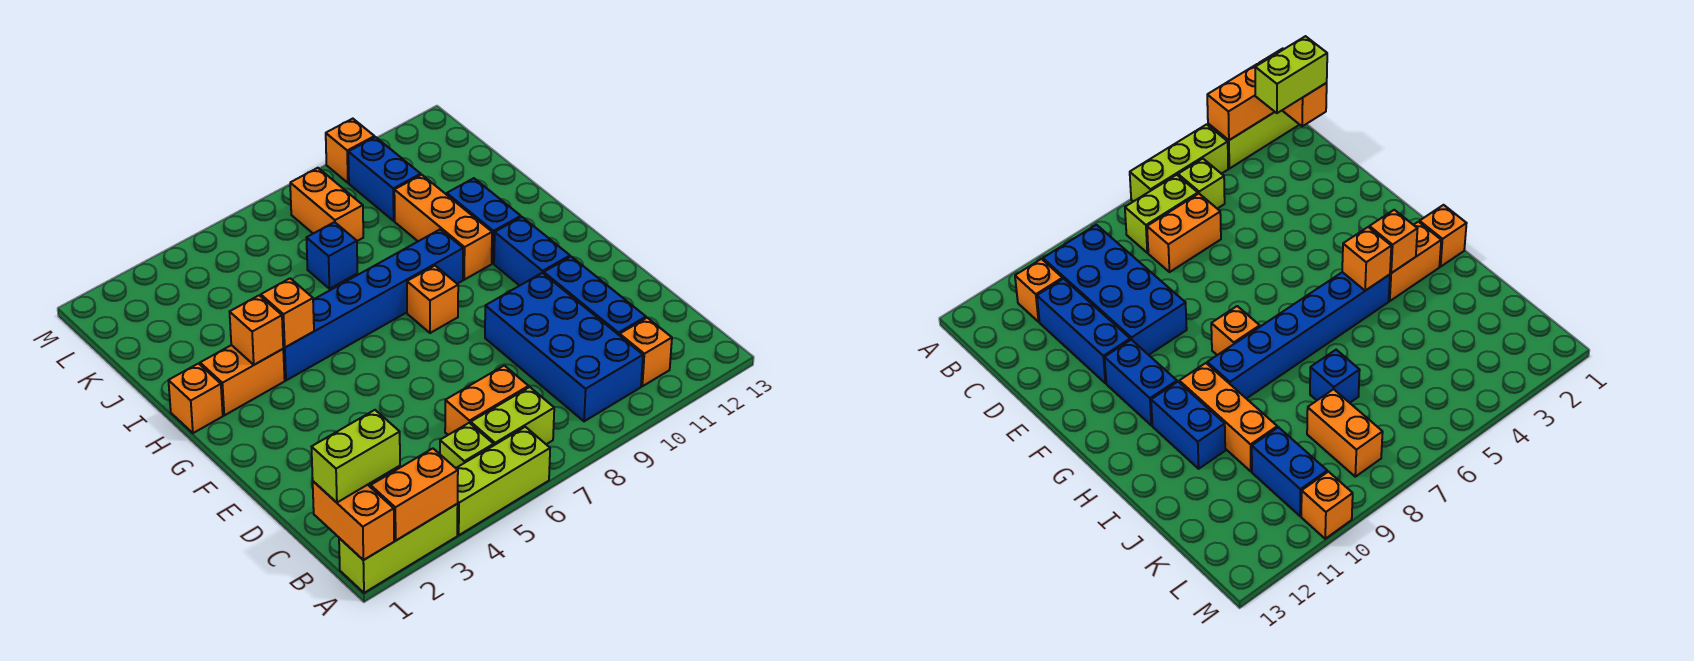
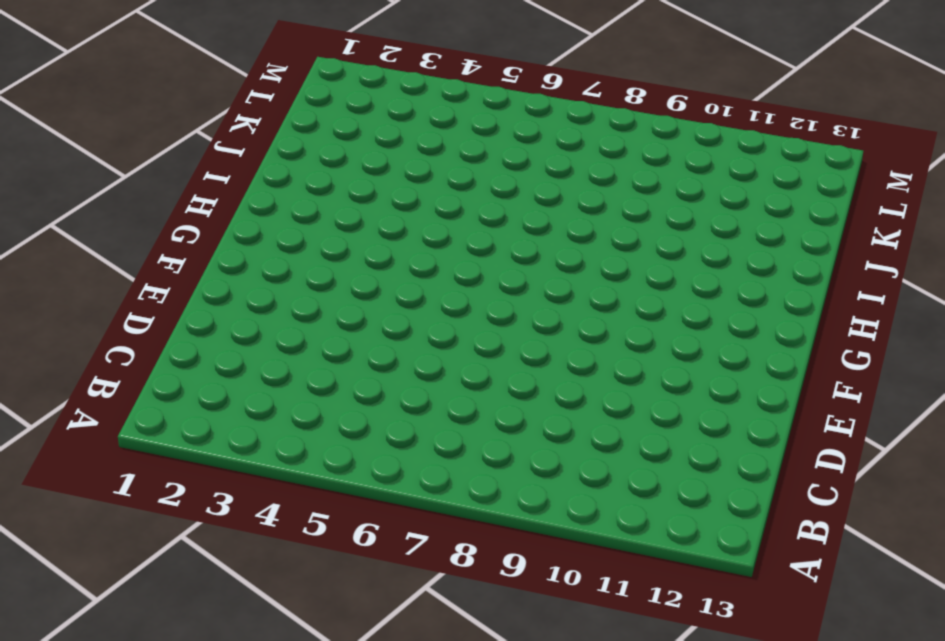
none -> lime brick A1:A3 level 1
none -> lime brick A4:A6 level 1
none -> lime brick B5 level 1

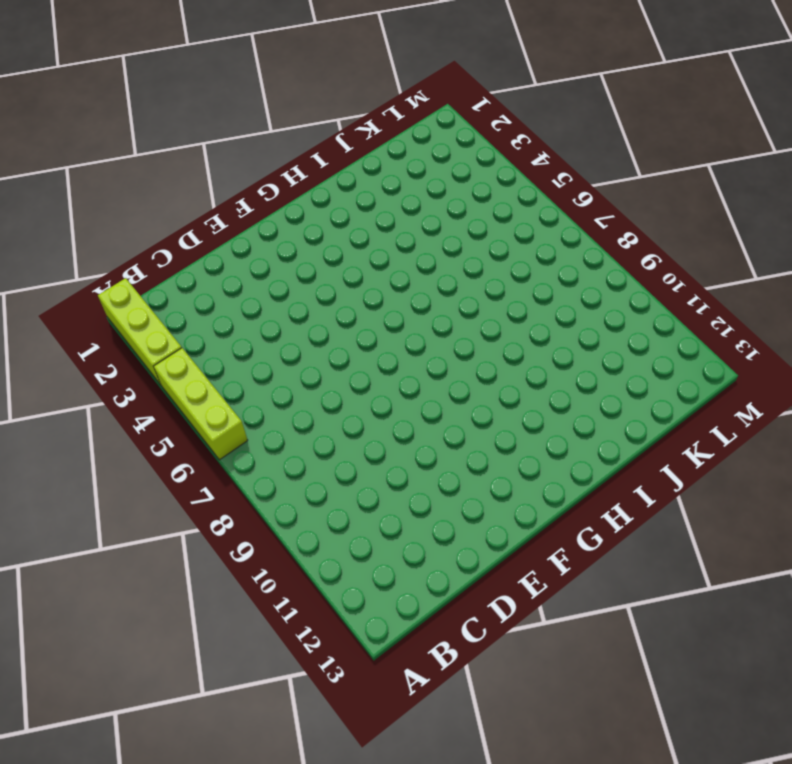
none -> lime brick B5 level 1
none -> lime brick B6:B7 level 1
none -> blue brick B9:E10 level 1

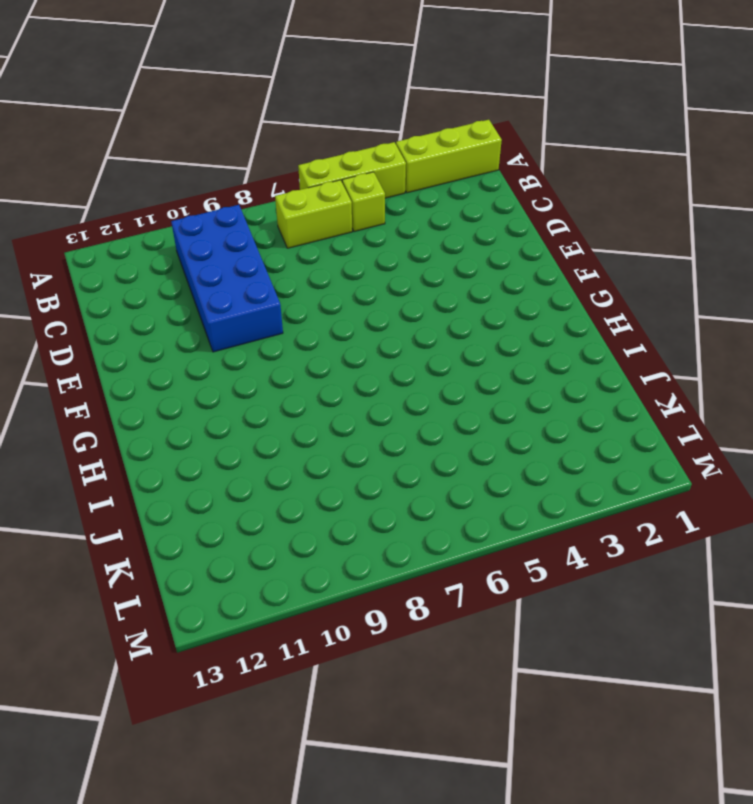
none -> orange brick B11 level 1
none -> orange brick C6:C7 level 1
none -> blue brick C11:E11 level 1

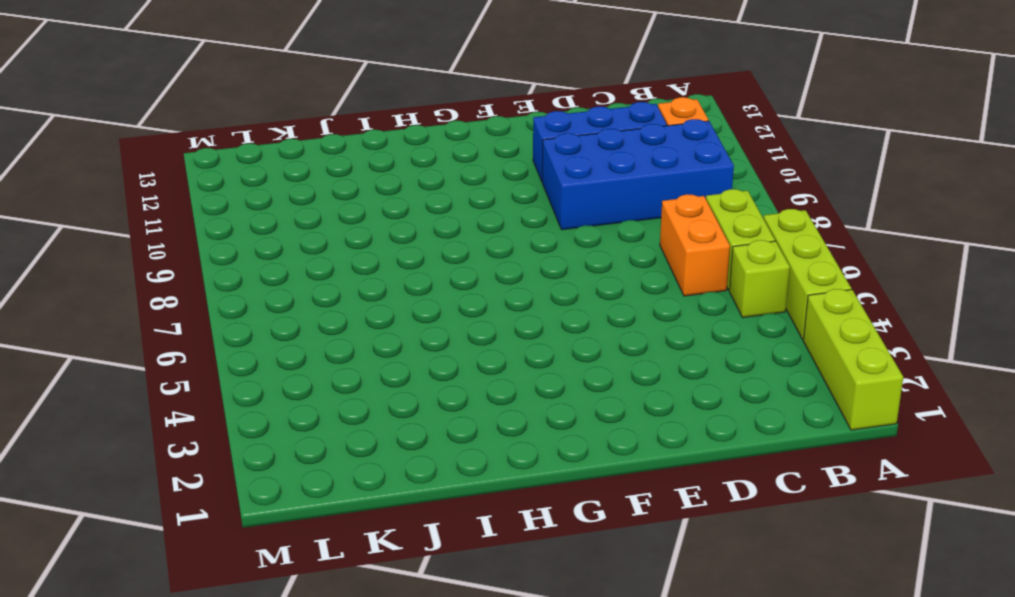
none -> blue brick F11:G11 level 1
none -> orange brick G8 level 1
none -> orange brick H1 level 1

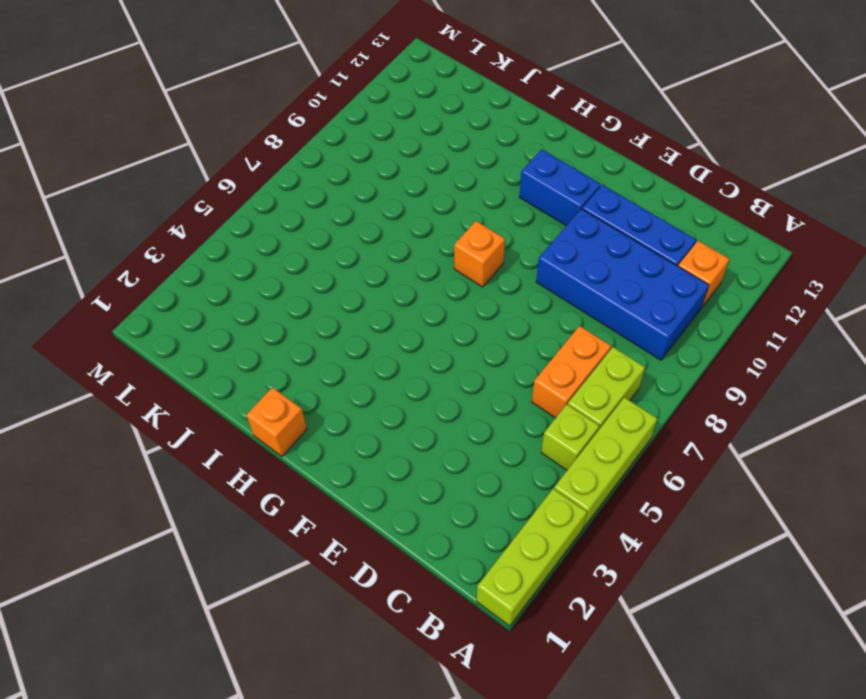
none -> orange brick H2:H3 level 1
none -> blue brick H4:H9 level 1
none -> orange brick H10:J10 level 1

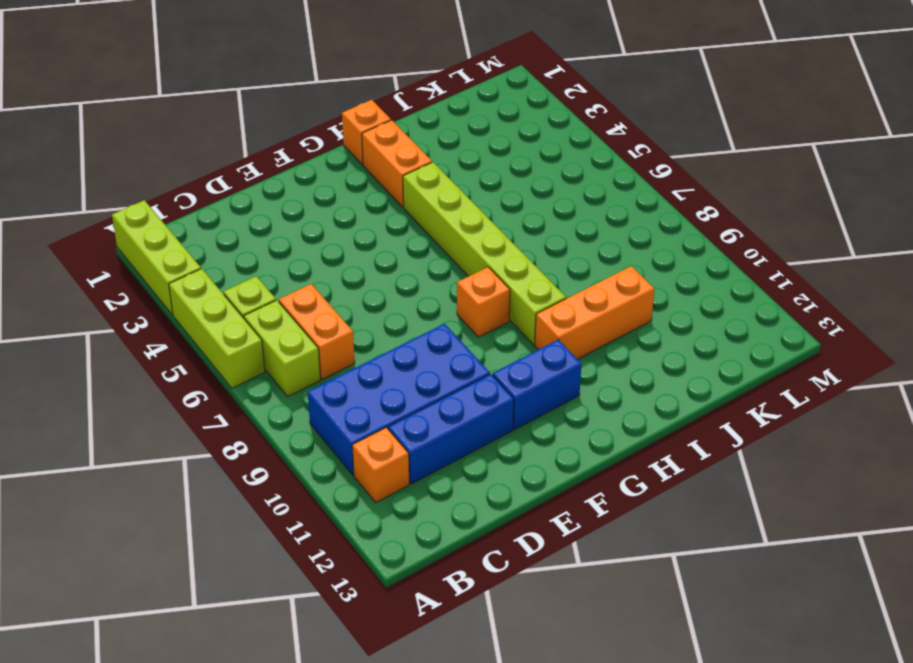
lime brick H4:H9 level 1 -> blue brick H4:H9 level 1
none -> blue brick H11:I11 level 1
none -> blue brick J7 level 1
none -> orange brick K8:L8 level 1

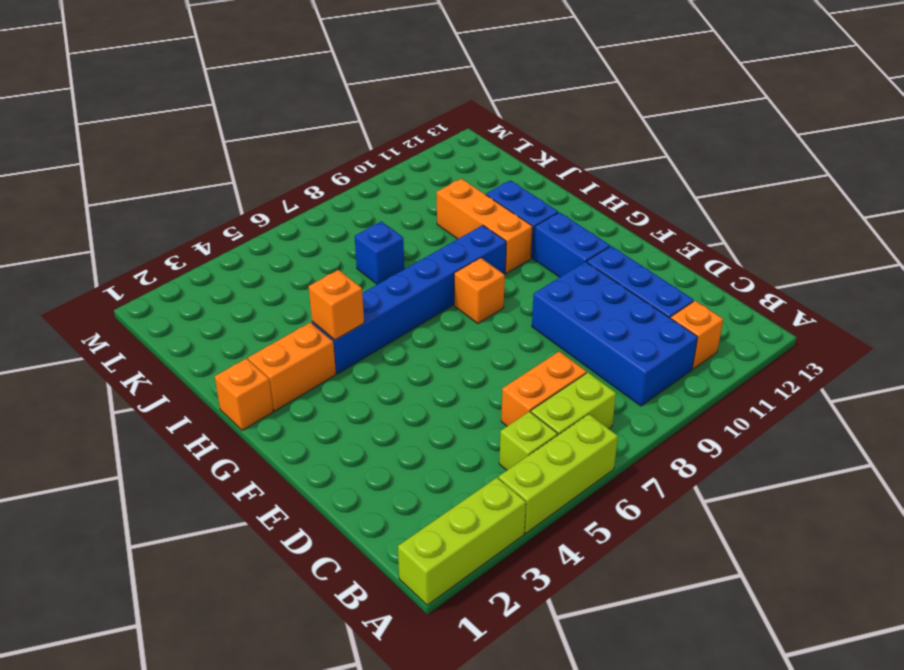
none -> orange brick K8:L8 level 1
none -> blue brick K10:L10 level 1
none -> orange brick M10 level 1

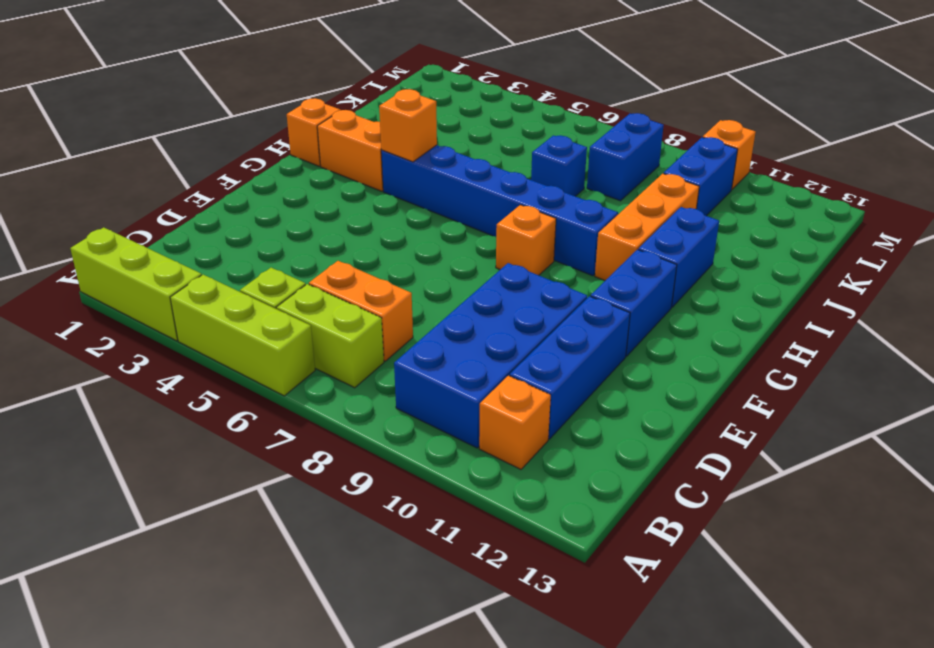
blue brick K8:L8 level 1 -> orange brick K8:L8 level 1
none -> orange brick A1:B1 level 2
none -> orange brick A2:A3 level 2
none -> orange brick H3 level 2

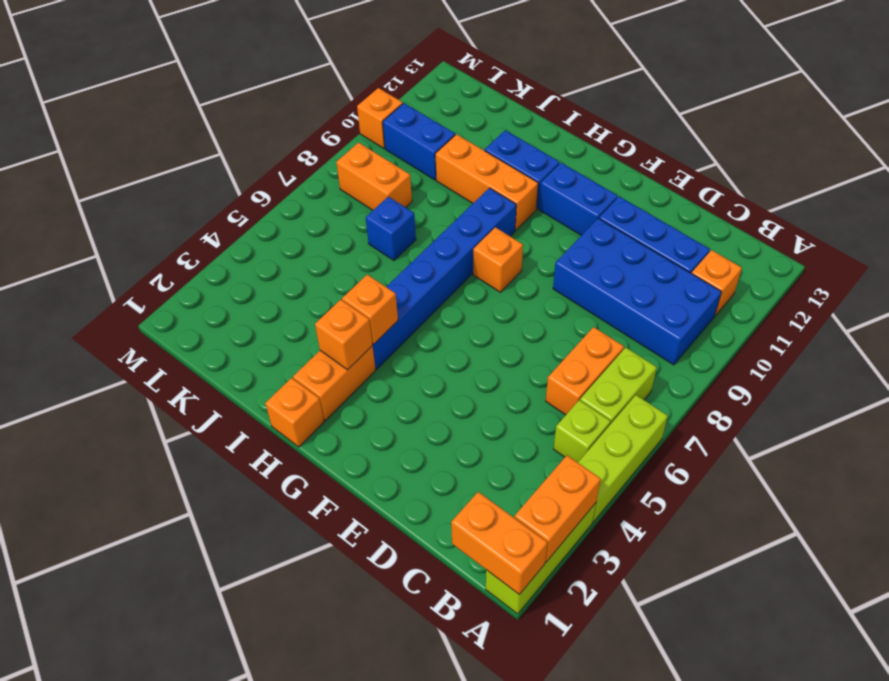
none -> lime brick B1:B2 level 3

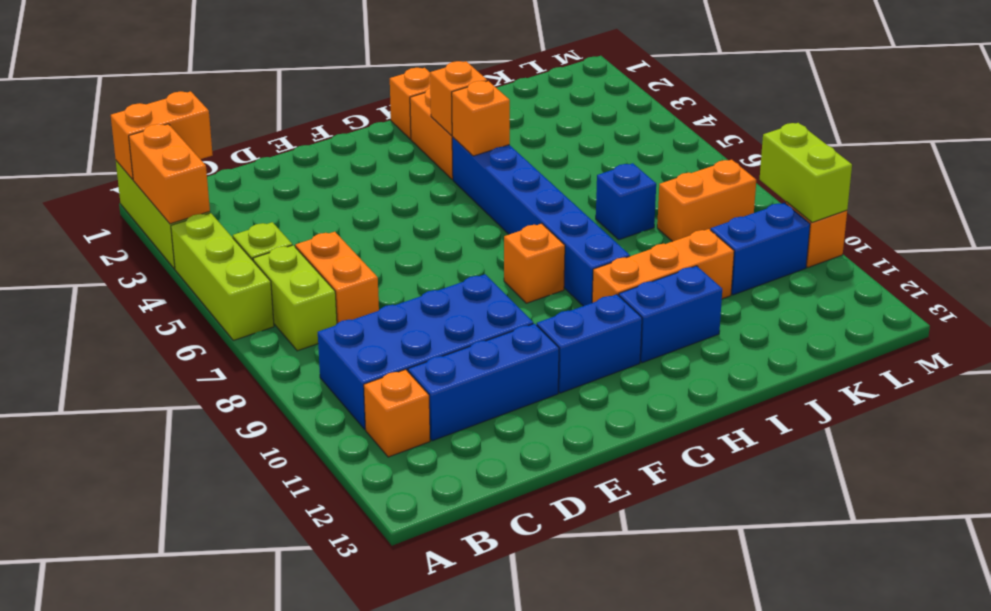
lime brick M9:M10 level 2 -> lime brick B1:B2 level 3

